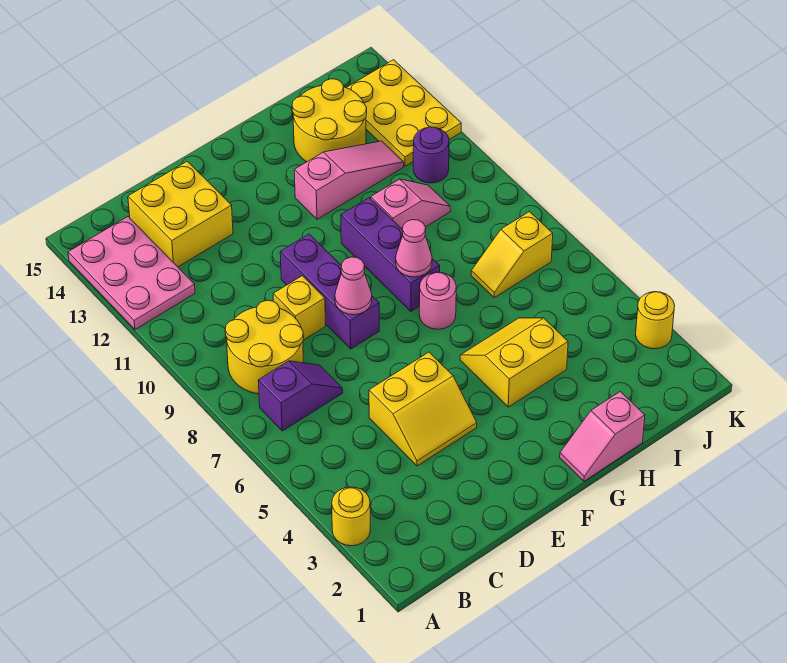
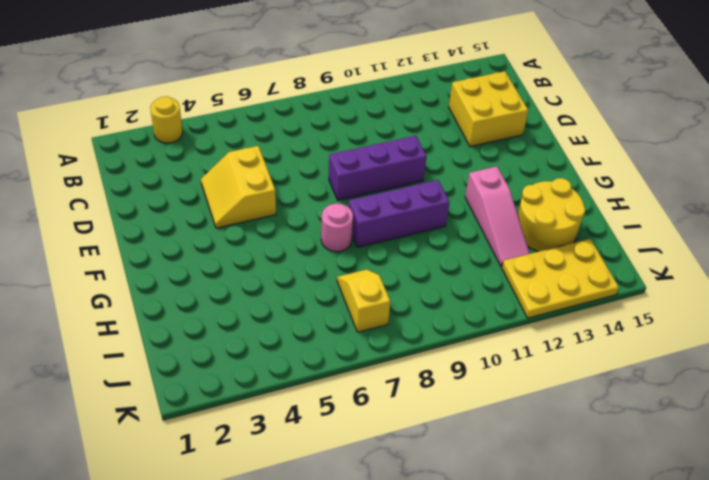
none -> pink plate A12:B14 level 1
none -> purple slope B7:C7 level 1 top B
none -> yellow round brick B8:C9 level 1

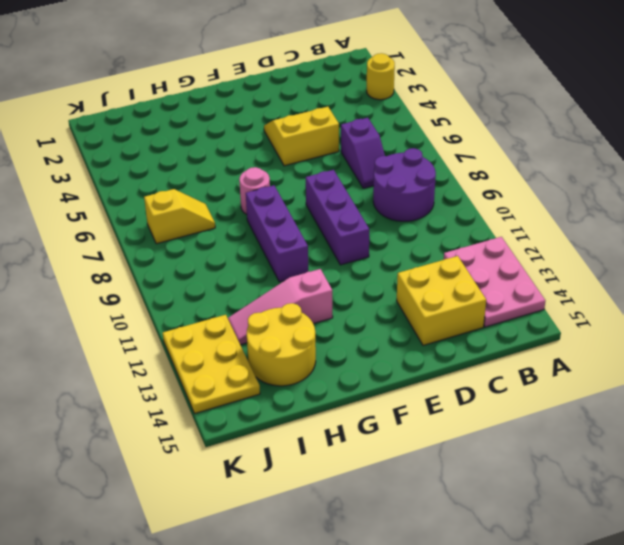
purple round brick B8:C9 level 1 -> yellow round brick B8:C9 level 1
purple slope C6:C7 level 1 top 6 -> purple slope B7:C7 level 1 top B
none -> yellow brick D9 level 1
none -> pink slope G1:H1 level 1 top H
none -> yellow slope G4:H5 level 1 top 4

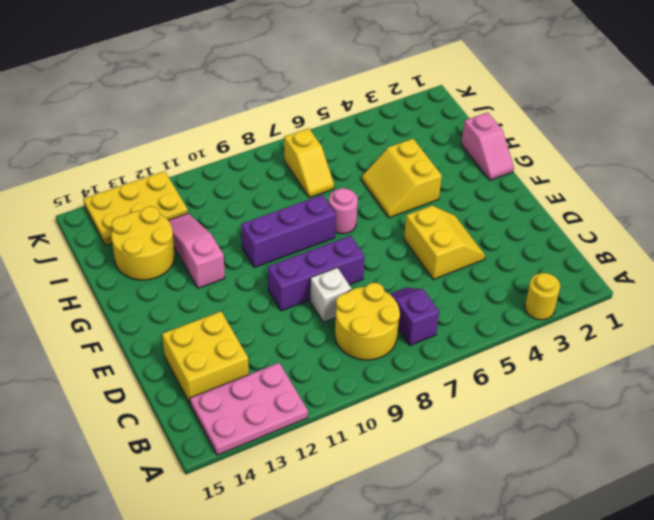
white brick D9 level 1 -> yellow brick D9 level 1
none -> pink slope H10:I10 level 1 top H
none -> purple round brick J11 level 1
none -> yellow round brick K3 level 1

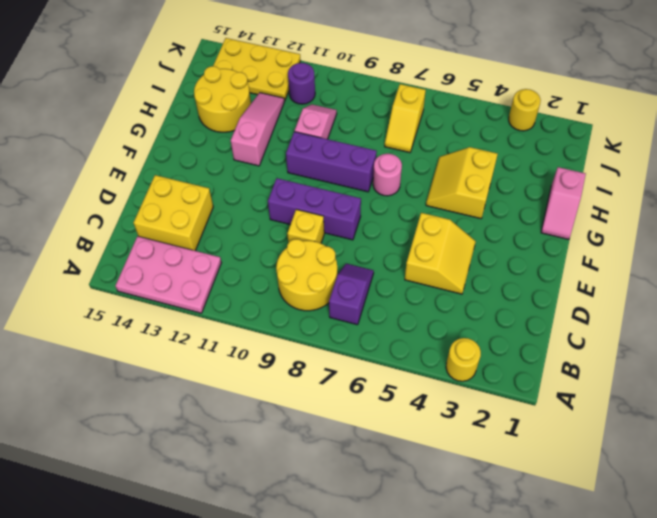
none -> pink cone E8 level 2
none -> pink cone G8 level 2

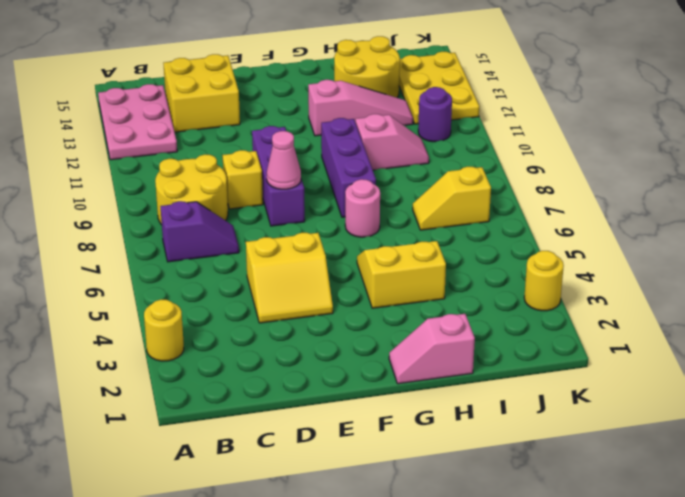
none -> pink cone G8 level 2

